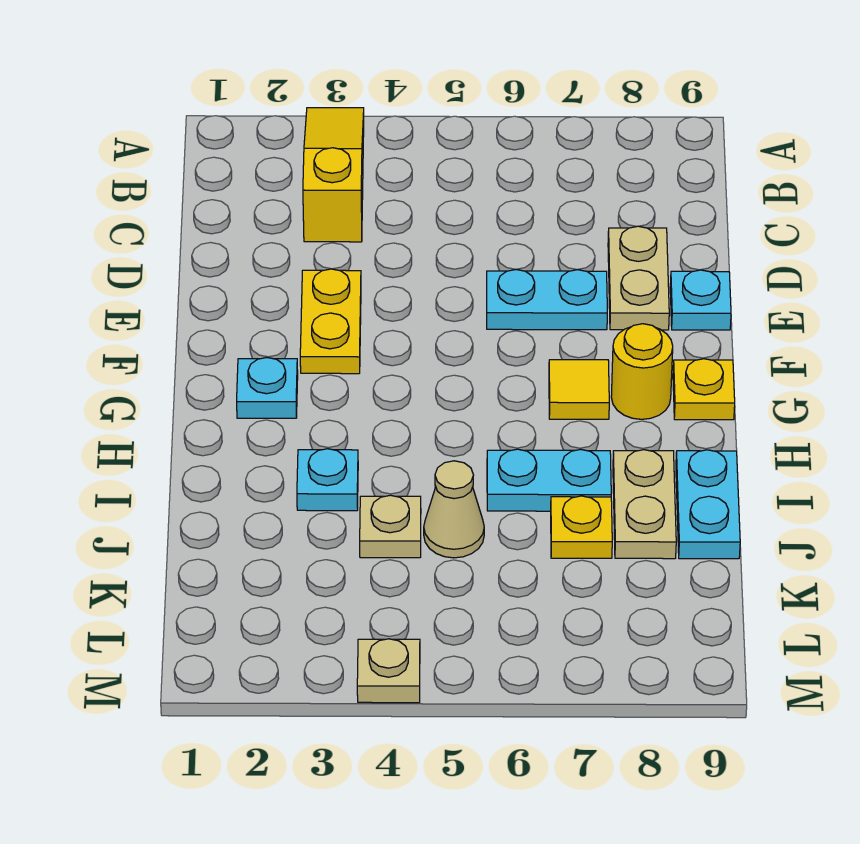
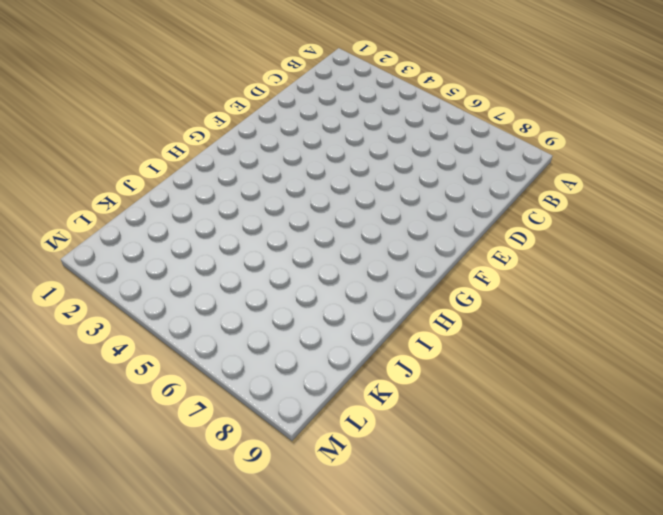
none -> yellow slope A3:C3 level 1 top C
none -> tan plate D8:E8 level 1
none -> yellow plate E3:F3 level 1

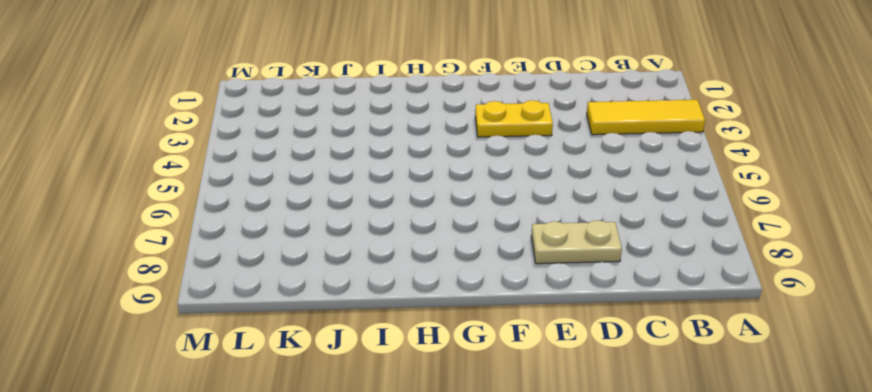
yellow tile A3:C3 level 1 -> yellow slope A3:C3 level 1 top C
none -> cyan plate E6:E7 level 1
none -> cyan plate E9 level 1
none -> cyan plate G2 level 1

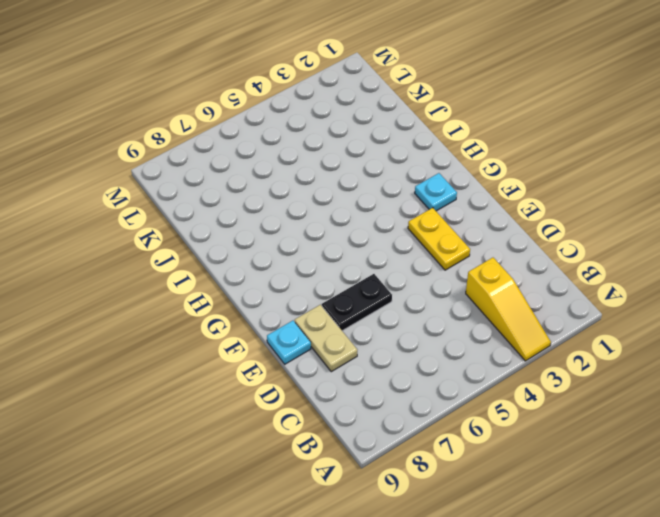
black plate E6:E7 level 1 -> cyan plate E6:E7 level 1
none -> yellow tile G7 level 1
none -> yellow round brick G8 level 1
none -> yellow plate G9 level 1

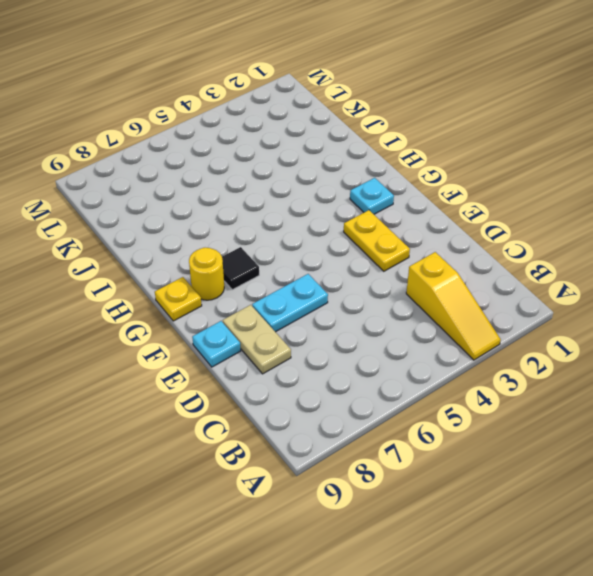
black tile G7 level 1 -> yellow tile G7 level 1
none -> cyan plate I3 level 1
none -> cyan plate I6:I7 level 1
none -> tan plate I8:J8 level 1

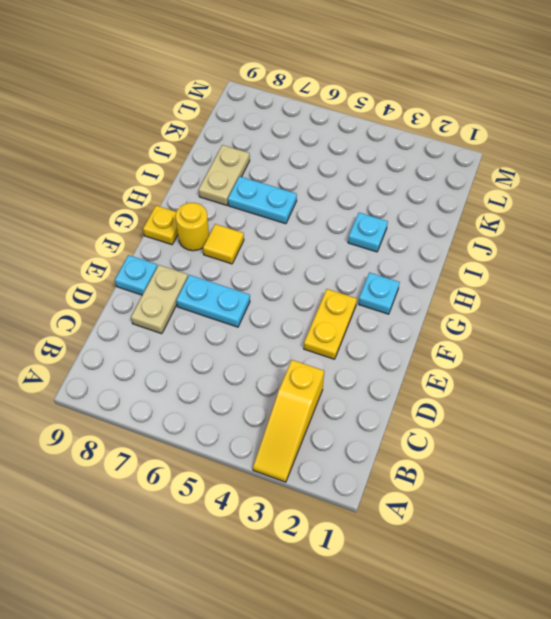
none -> cyan plate I9:J9 level 1
none -> tan plate J4 level 1
none -> tan cone J5 level 1

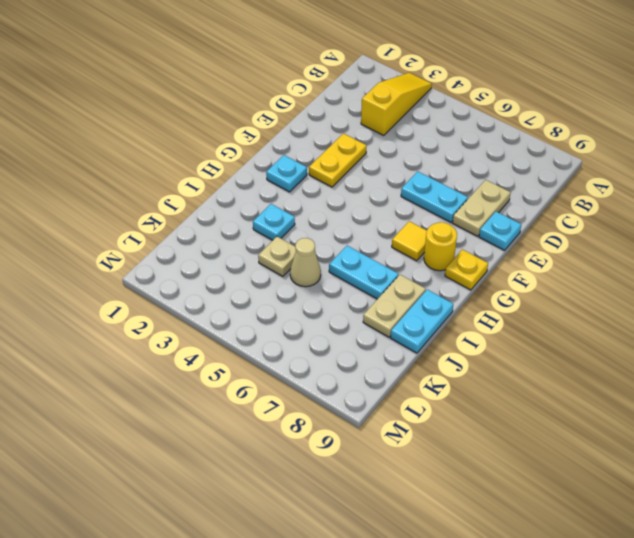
none -> yellow plate J7 level 1
none -> tan plate M4 level 1

